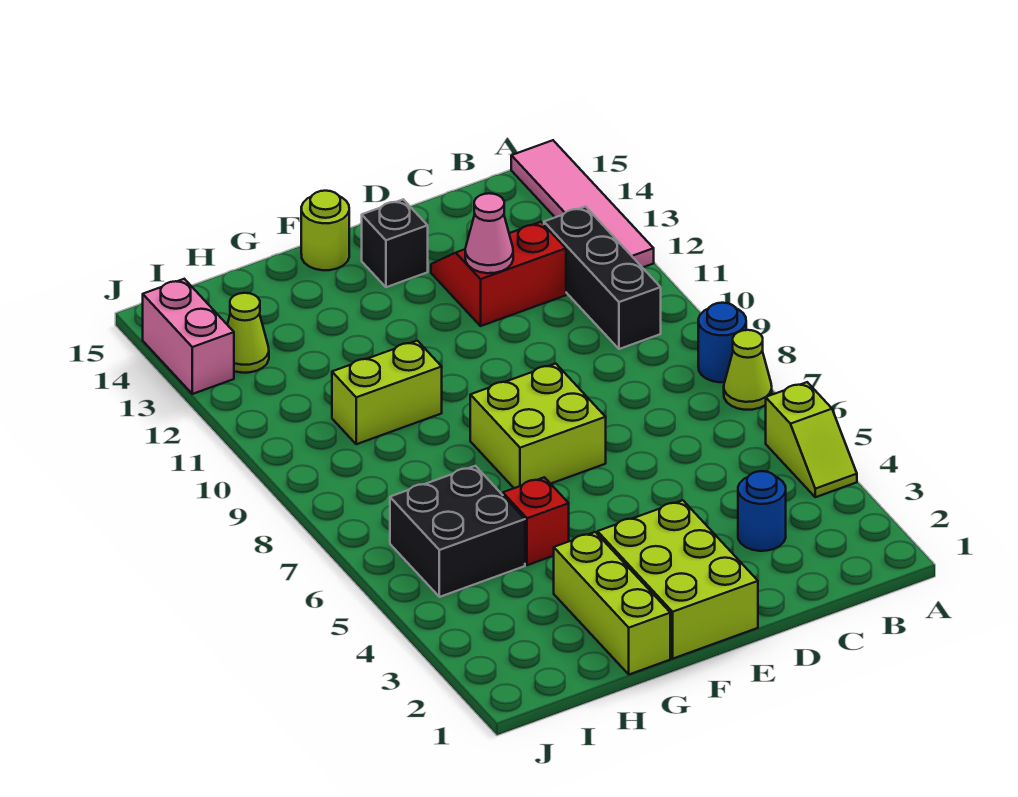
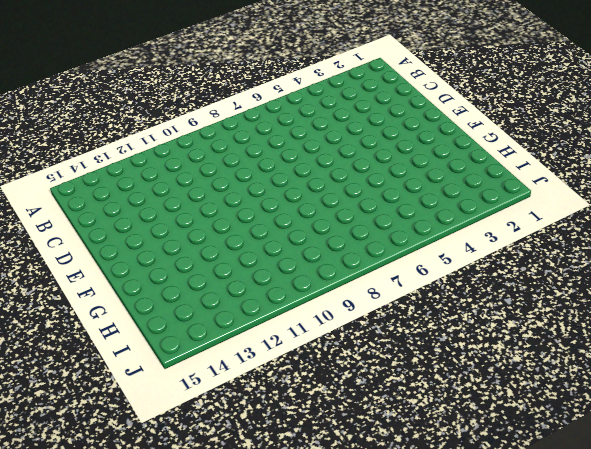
none -> lime slope A4:A5 level 1 top 5
none -> lime cone A7 level 1
none -> blue round brick A8 level 1

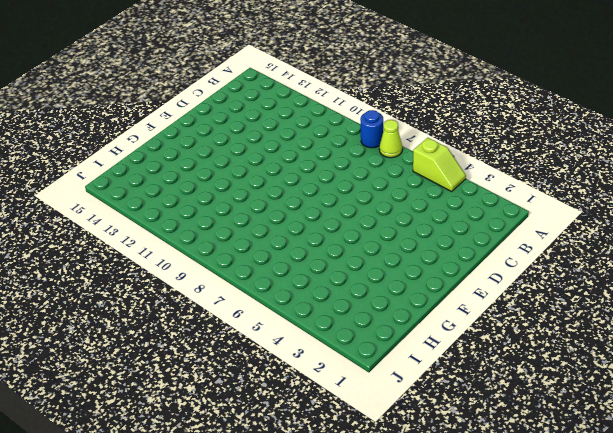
none -> pink tile A12:A15 level 1
none -> black brick B10:B12 level 1
none -> blue round brick C3 level 1

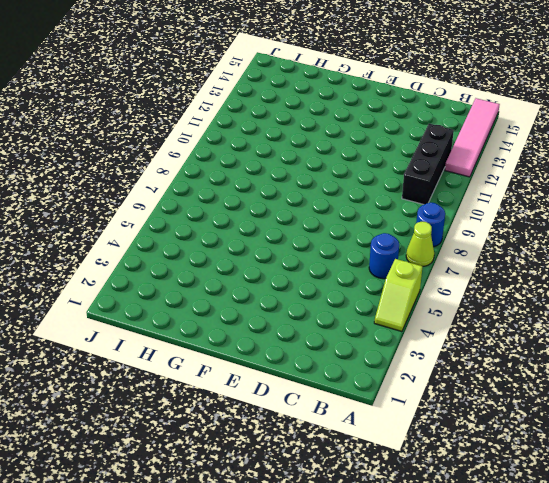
blue round brick B6 level 1 -> blue round brick C3 level 1
none -> red slope C12:D13 level 1 top 12
none -> lime brick E1:F3 level 1
none -> lime brick E7:F8 level 1

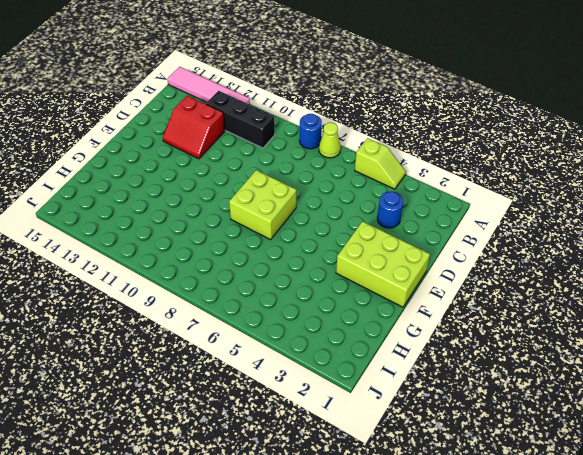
red slope C12:D13 level 1 top C -> red slope C12:D13 level 1 top 12
none -> black brick E14 level 1
none -> lime round brick F15 level 1
none -> lime brick G1:G3 level 1

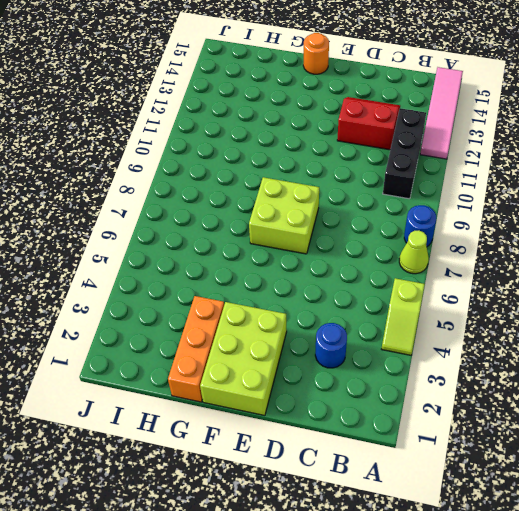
orange round brick F15 level 1 -> lime round brick F15 level 1
orange brick G1:G3 level 1 -> lime brick G1:G3 level 1
none -> black brick E14 level 1
none -> red brick G5 level 1
none -> lime brick G10:H10 level 1

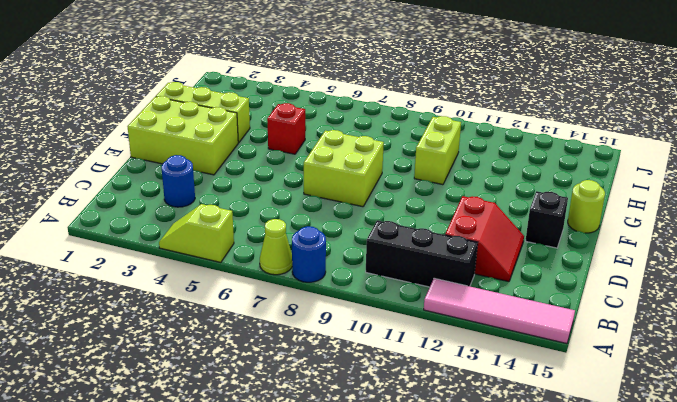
none -> black brick H5:I6 level 1
none -> lime cone I13 level 1
none -> pink brick J13:J14 level 1

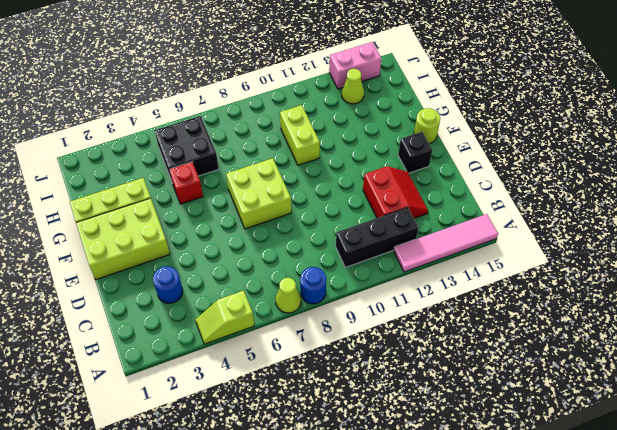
none -> pink cone D12 level 2

